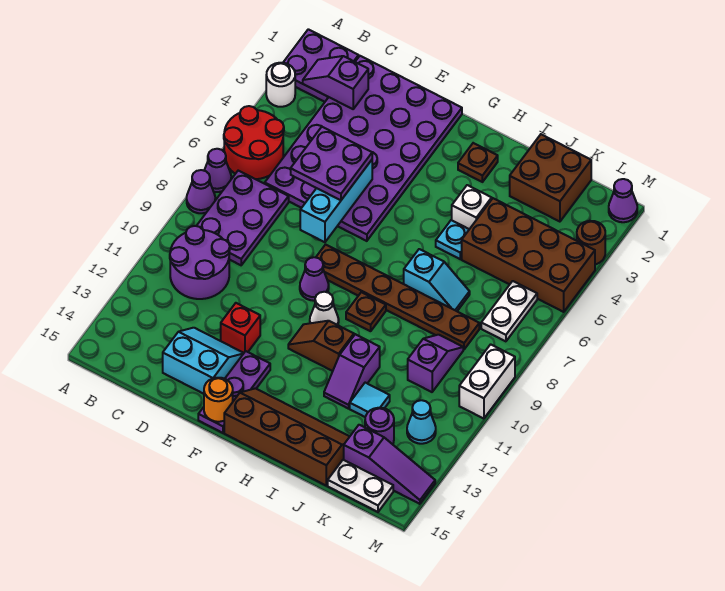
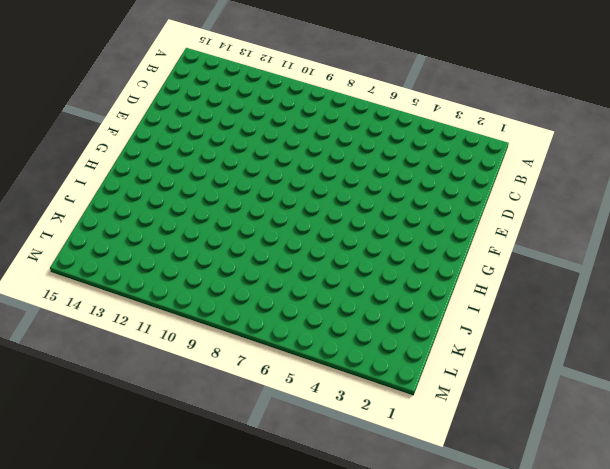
none -> purple plate A1:B2 level 1
none -> white round brick A3 level 1
none -> red round brick A5:B6 level 1
none -> purple cone A7 level 1

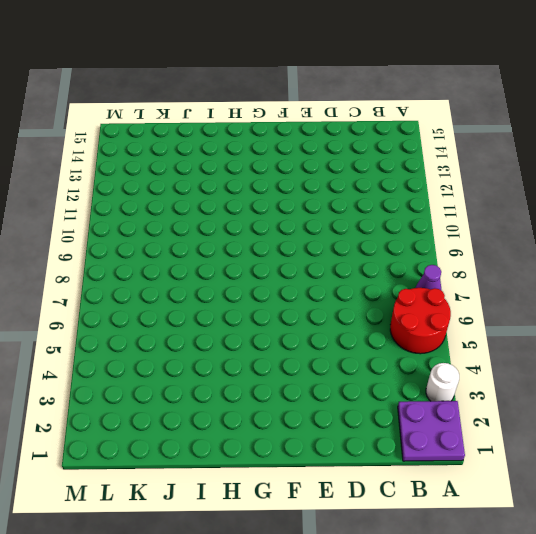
none -> purple cone A8 level 1
none -> purple plate B7:C9 level 1
none -> purple round brick B10:C11 level 1
none -> purple plate C1:F6 level 1

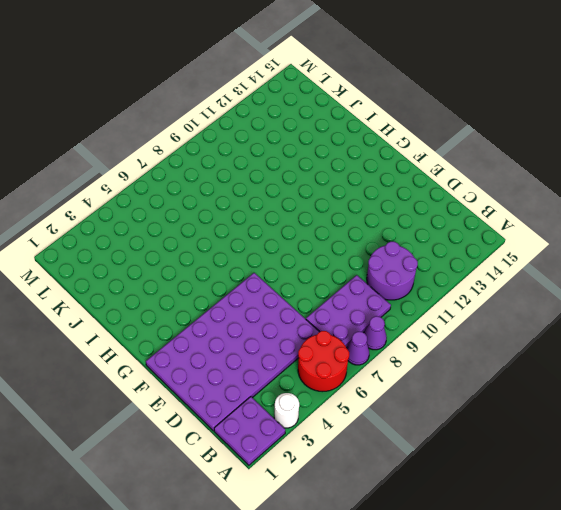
none -> cyan slope D13:E14 level 1 top 14
none -> red brick E12 level 1
none -> brown plate F8:K8 level 1
none -> purple cone F9 level 1

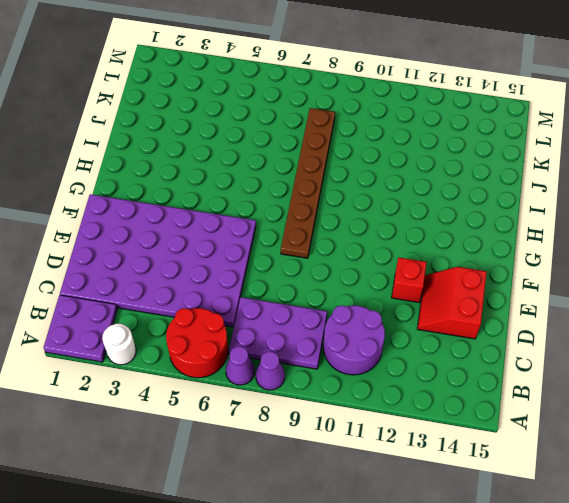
red slope D13:E14 level 1 top 14 -> cyan slope D13:E14 level 1 top 14
none -> purple cone F9 level 1
none -> purple plate F13:F15 level 1
none -> white cone G10 level 1
none -> brown slope G11:H11 level 1 top H

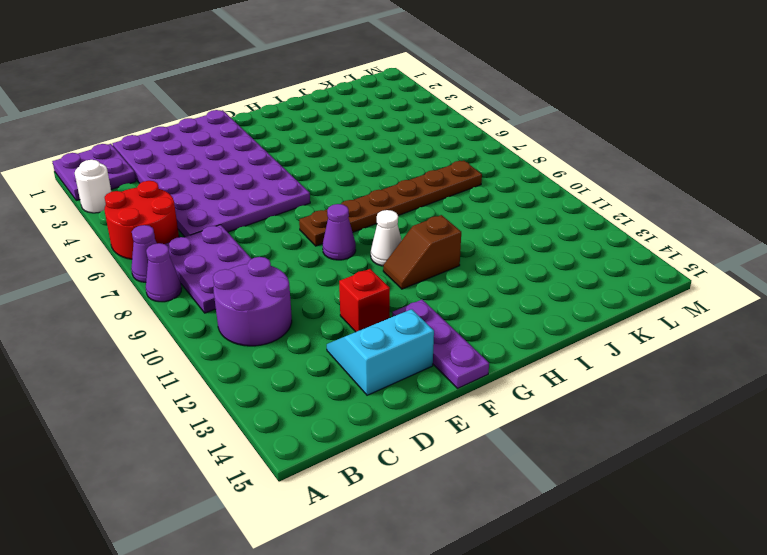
none -> brown slope G14:J15 level 1 top 15
none -> brown plate H2 level 1
none -> brown plate H9 level 1
none -> white brick I4 level 1

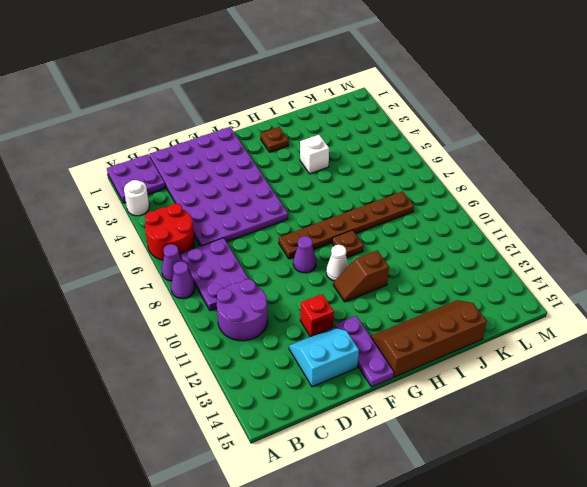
none -> cyan plate I5 level 1
none -> cyan slope I7:J7 level 1 top I
none -> purple slope I11:I12 level 1 top 11
none -> brown brick J1:K2 level 1

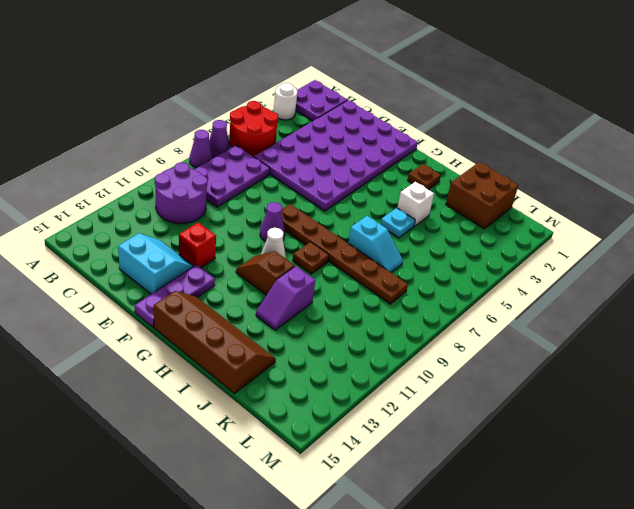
none -> brown brick J4:M5 level 1
none -> cyan tile J12 level 1
none -> purple slope K9:K10 level 1 top 10
none -> purple round brick K13 level 1

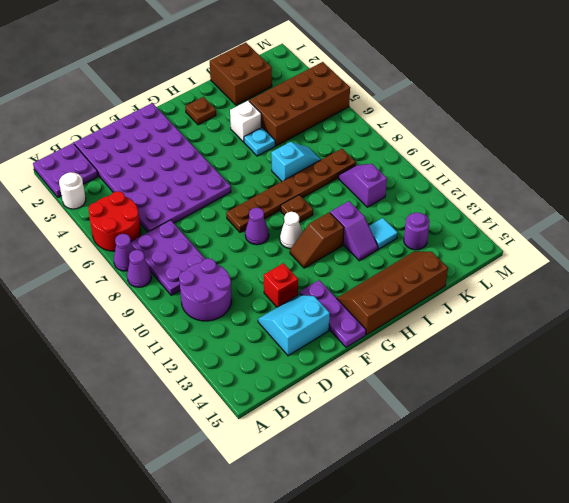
none -> purple slope K14:M14 level 1 top K
none -> white plate K15:L15 level 1
none -> white plate L6:L7 level 1
none -> cyan cone L12 level 1

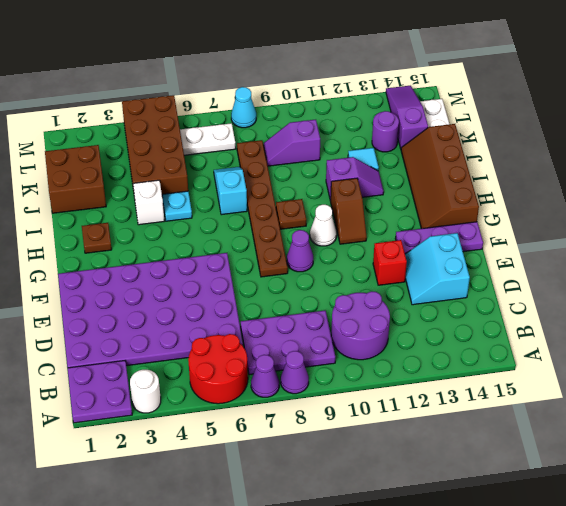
cyan cone M8 level 1 -> cyan cone L12 level 1
none -> purple cone M1 level 1
none -> brown round brick M3 level 1
none -> white brick M9:M10 level 1
none -> purple slope B2:C2 level 2 top C

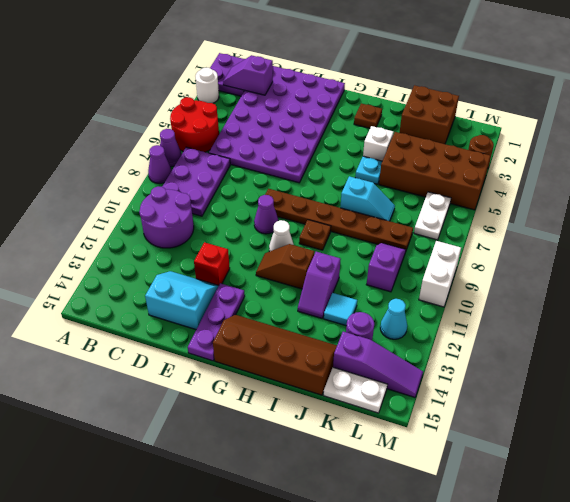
none -> purple cone M1 level 1
none -> cyan brick E5:E7 level 2
none -> orange round brick F15 level 2
none -> purple plate D5:E6 level 3

